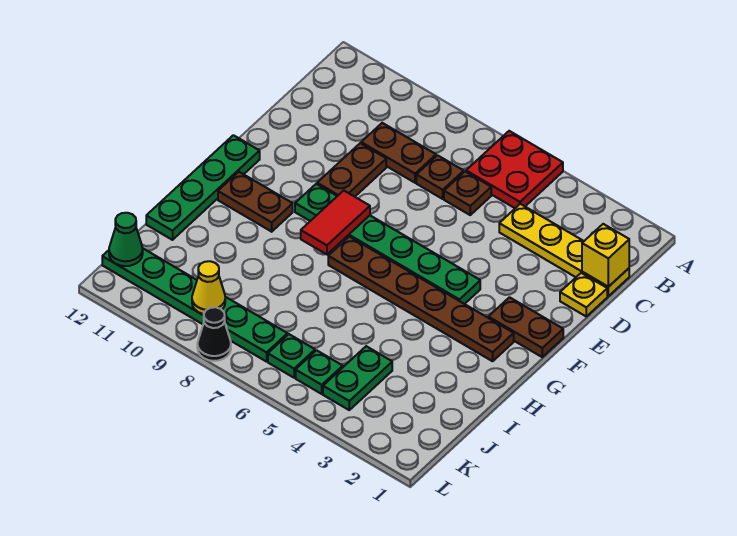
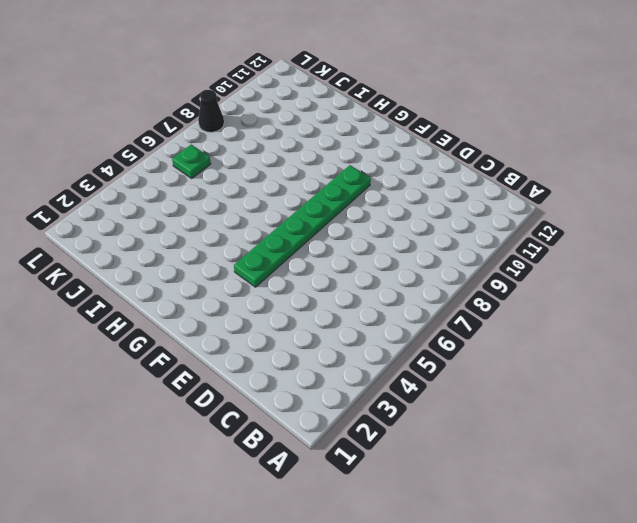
none -> red plate A5:B6 level 1
none -> yellow plate C1:C4 level 1
none -> brown plate C6 level 1

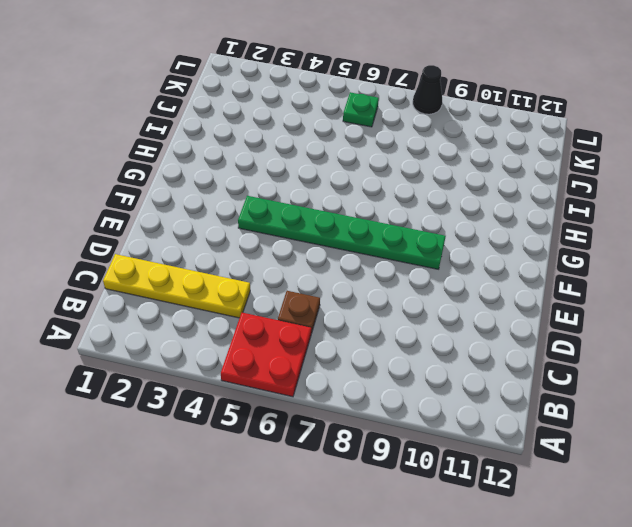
none -> brown plate C7 level 1
none -> brown plate C8:C9 level 1
none -> yellow plate D1 level 1

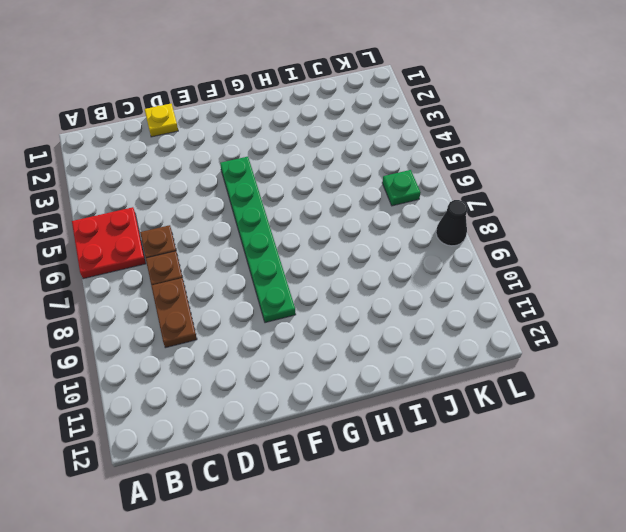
none -> yellow plate C1:C4 level 1
none -> brown plate D9:E9 level 1
none -> brown plate F1:F2 level 1

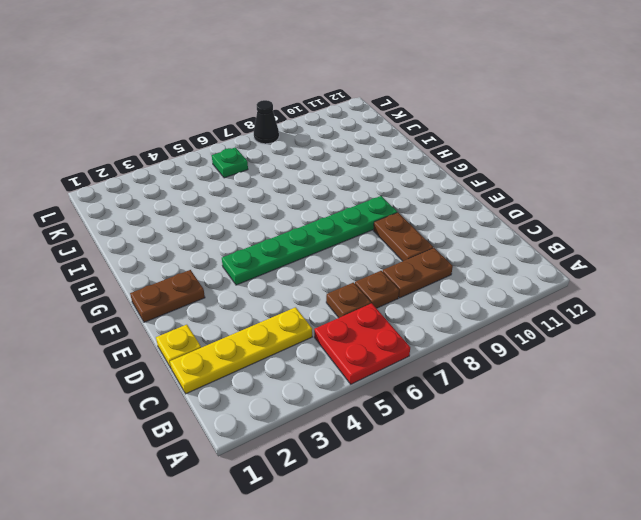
none -> green plate F12:I12 level 1
none -> brown plate G2:G7 level 1
none -> brown plate G10:G11 level 1

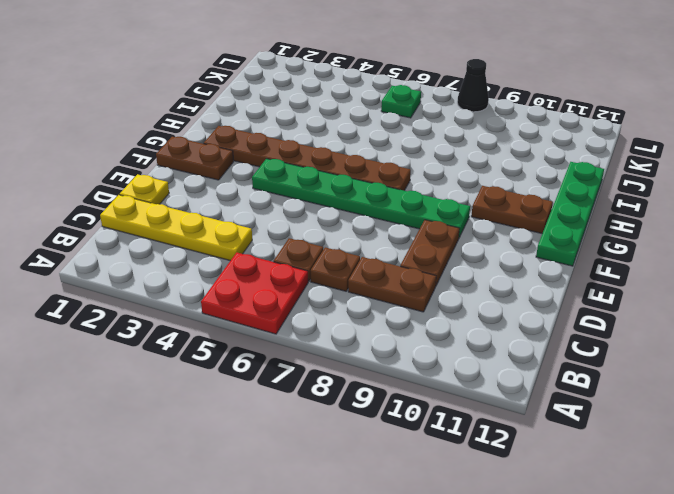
none -> green plate J4:K4 level 1
none -> green plate K5 level 1
none -> green plate K7:K12 level 1

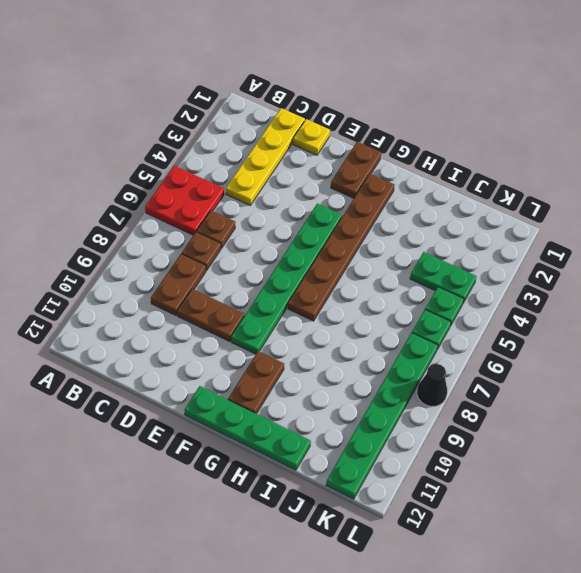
none -> yellow brick C1 level 2
none -> red tile F8:G8 level 2
none -> yellow cone K9 level 2

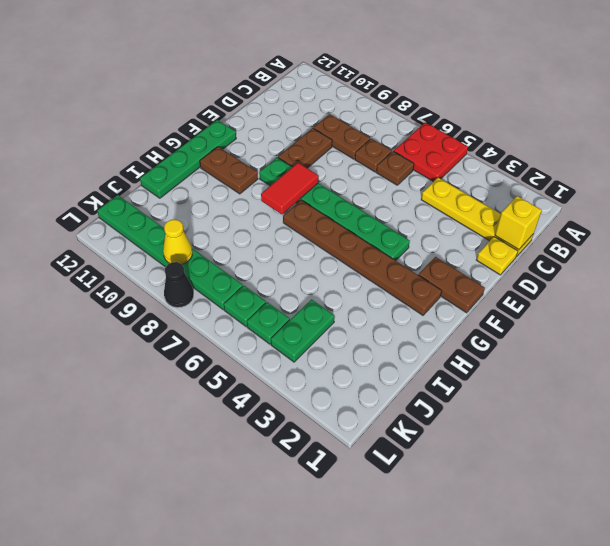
none -> green cone K12 level 2

